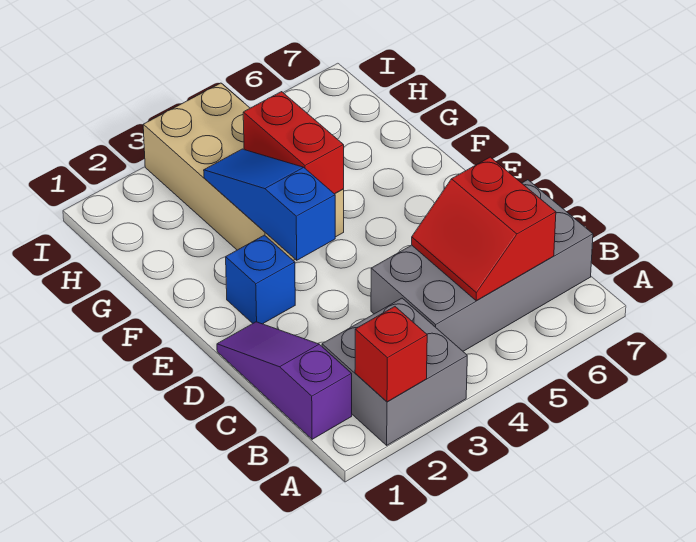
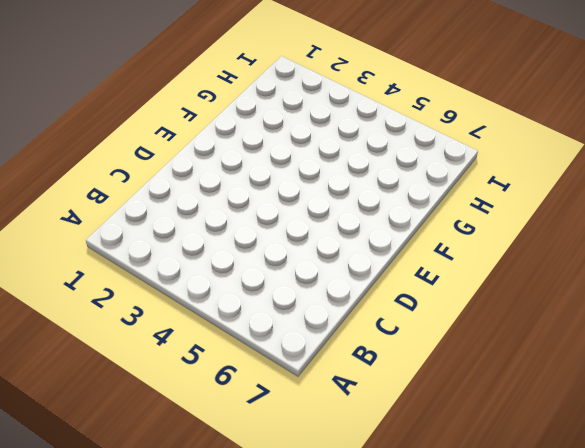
none -> grey brick A2:B3 level 1
none -> purple slope B1:D1 level 1 top B

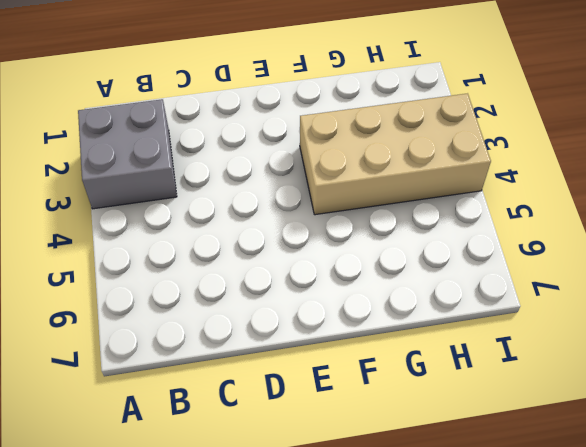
none -> purple slope B1:D1 level 1 top B
none -> grey brick B4:C7 level 1

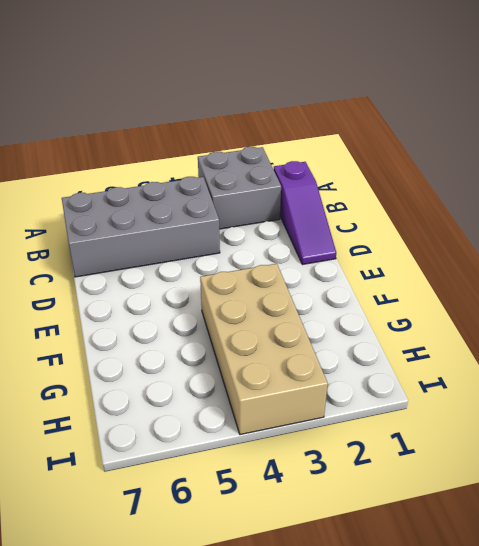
none -> blue brick E2 level 1
none -> red brick A2 level 2

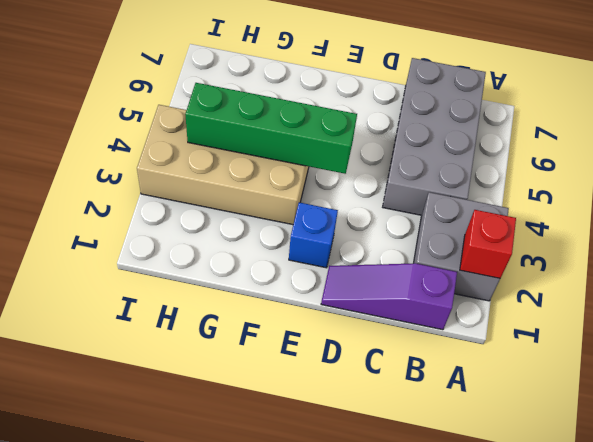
green brick E4:H4 level 2 -> red brick F4:G4 level 2
none -> red slope B5:C6 level 2 top 6
none -> blue slope E3:G3 level 2 top E

